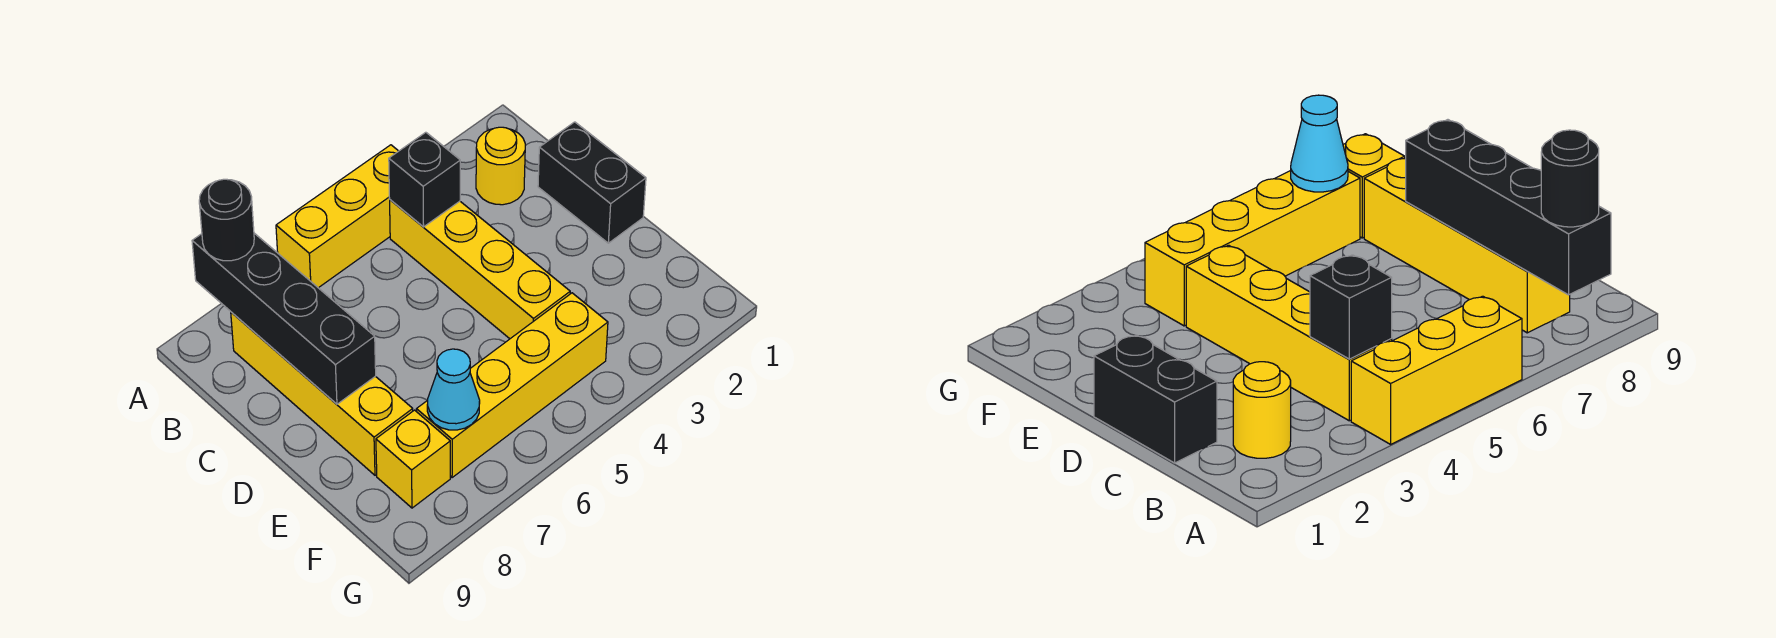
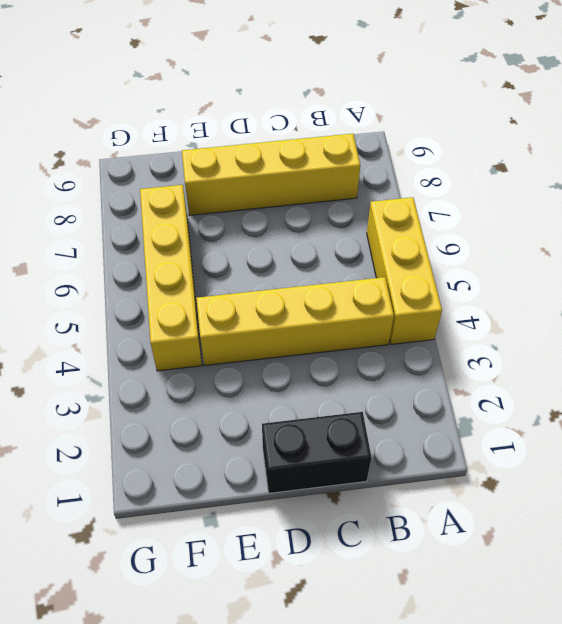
none -> yellow round brick B2 level 1
none -> yellow brick F8 level 1

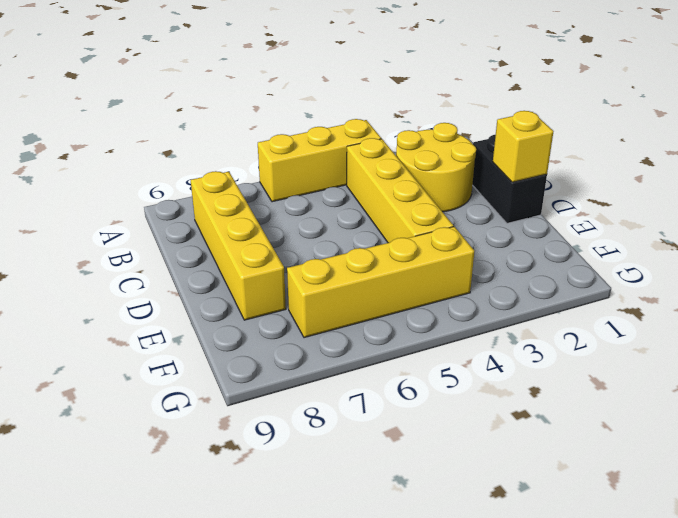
yellow round brick B2:C3 level 1 -> yellow round brick B2 level 1
yellow brick D1 level 2 -> yellow brick F8 level 1
none -> black brick A8:D8 level 2
none -> black brick B4 level 2

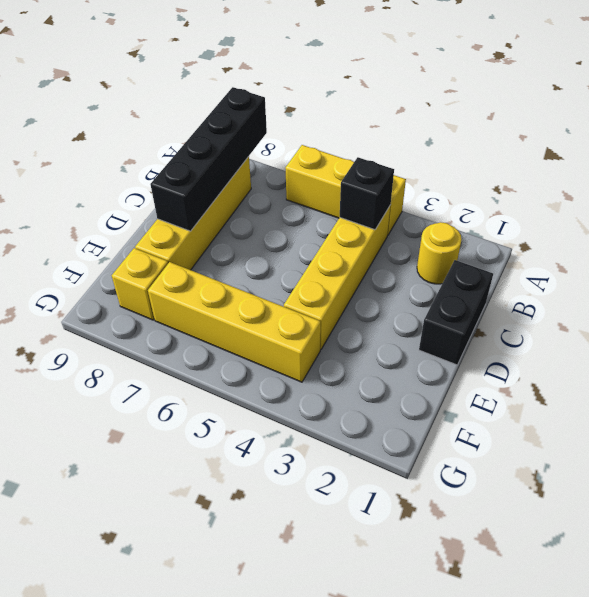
none -> cyan cone F7 level 2
none -> black round brick A8 level 3

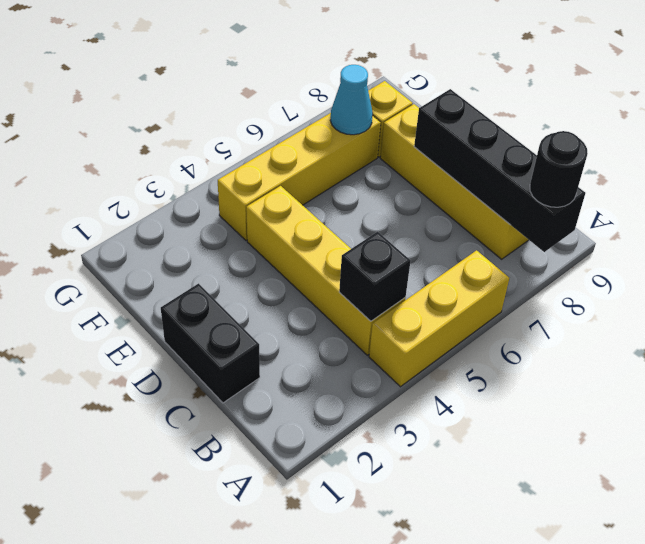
none -> yellow round brick B2 level 1

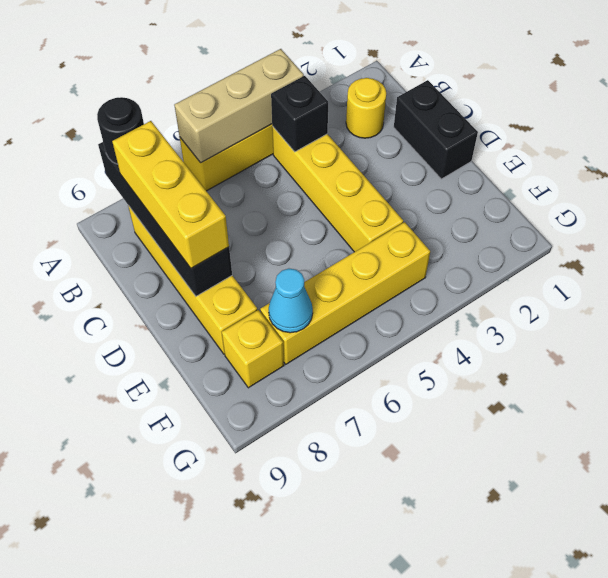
tan brick A4:A6 level 2 -> none
yellow brick B8:D8 level 3 -> none

